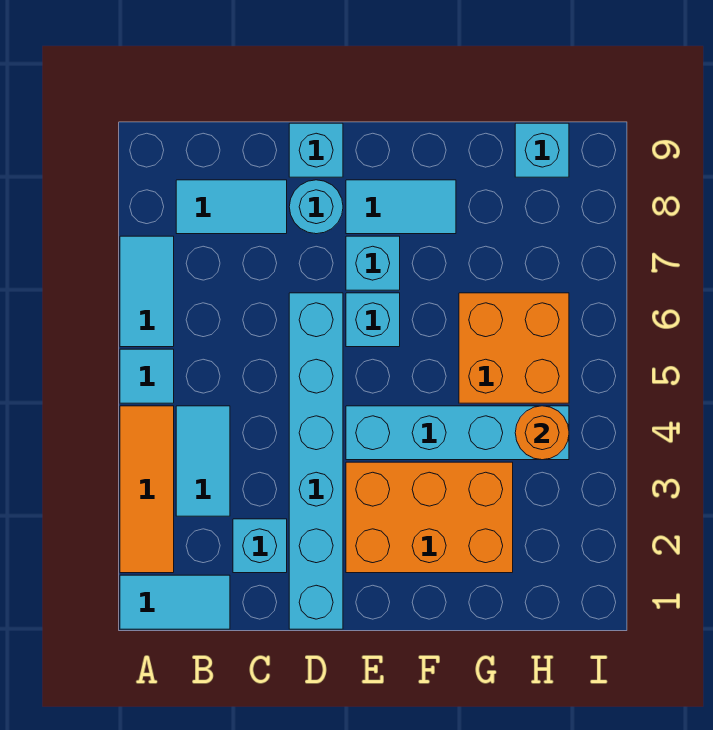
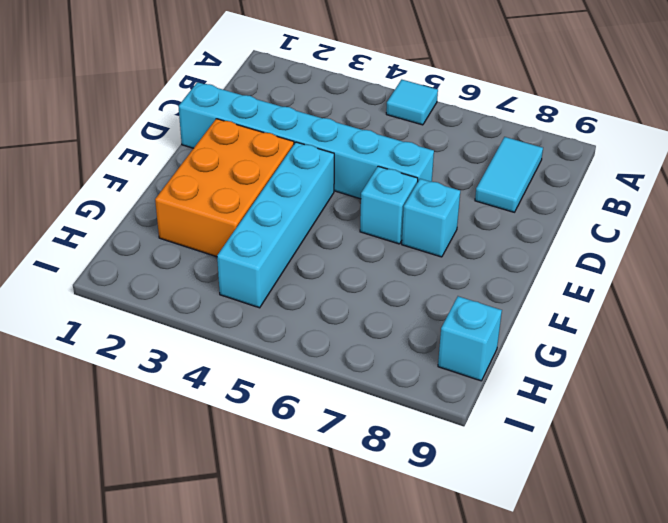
none -> cyan tile A1:B1 level 1
none -> orange tile A2:A4 level 1
none -> cyan tile A6:A7 level 1

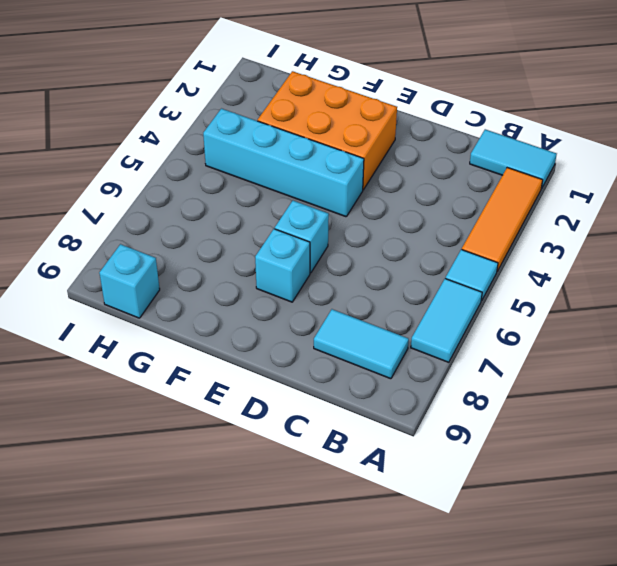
none -> cyan tile B3:B4 level 1
none -> cyan brick C2 level 1
none -> cyan brick D1:D6 level 1

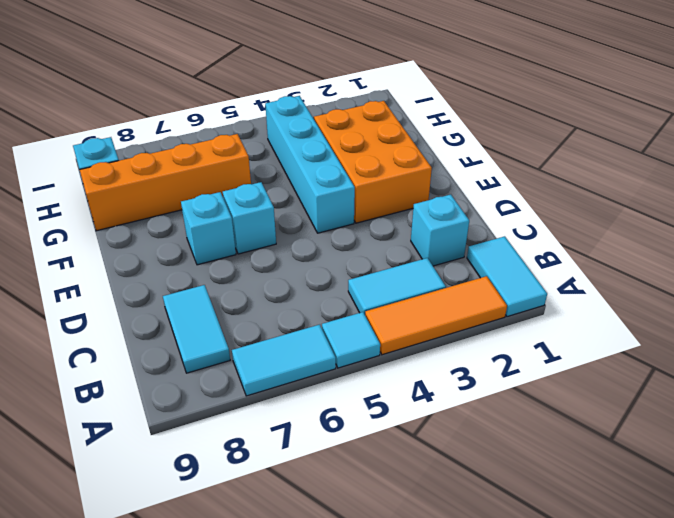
orange brick G6:G9 level 1 -> orange brick G5:H6 level 1
none -> cyan brick D1:D6 level 1
none -> cyan round brick D8 level 1
none -> cyan brick D9 level 1

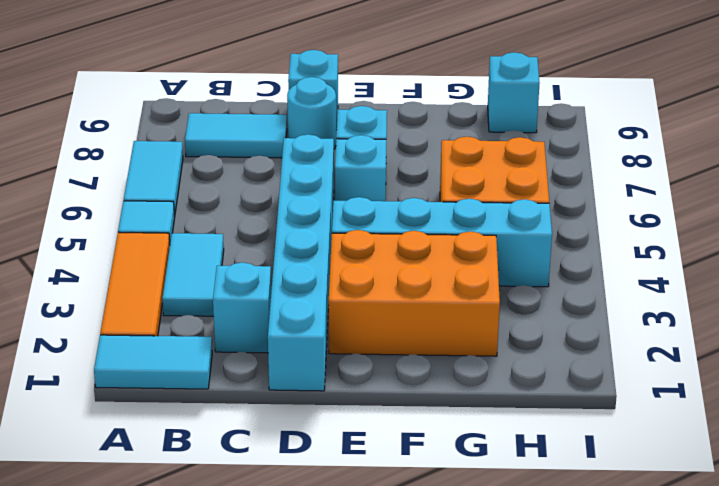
none -> cyan tile E8:F8 level 1
none -> orange round brick H4 level 2

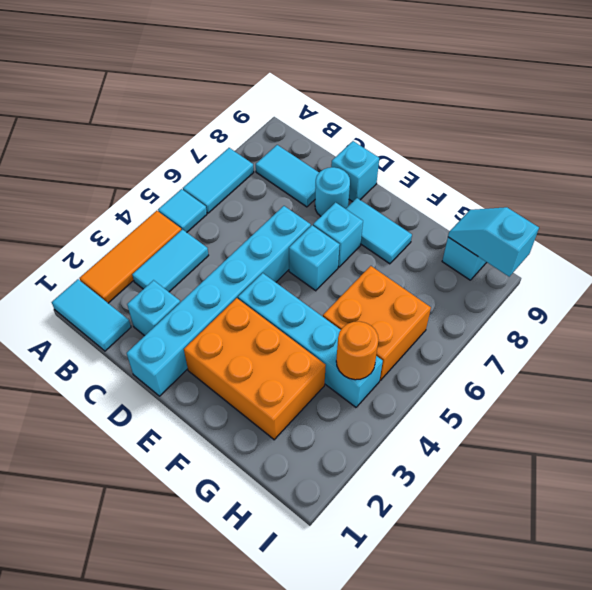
cyan slope H9:I9 level 2 top I -> none

